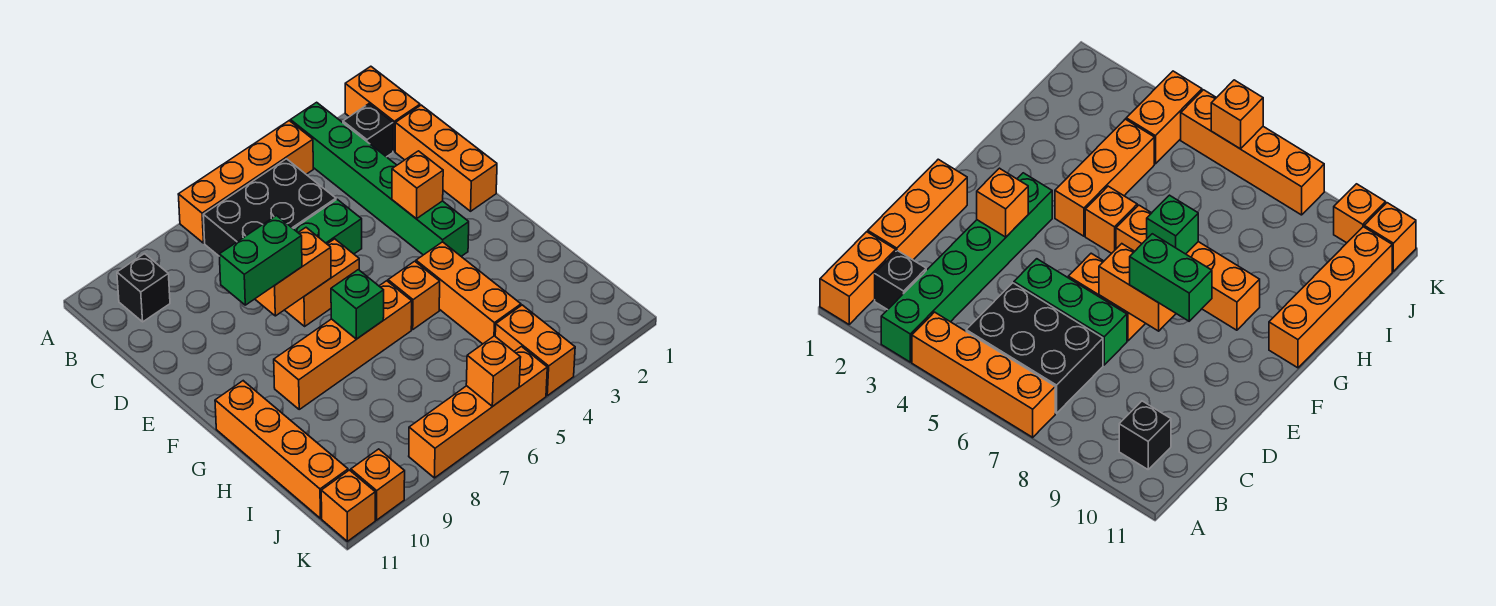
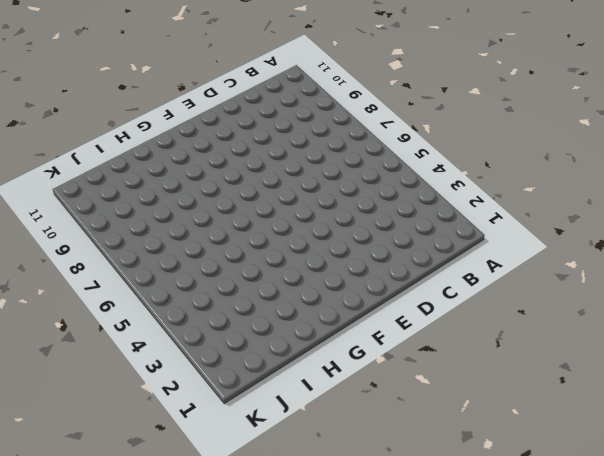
none -> orange brick A1:B1 level 1
none -> green brick A3:F3 level 1
none -> orange brick A4:A7 level 1

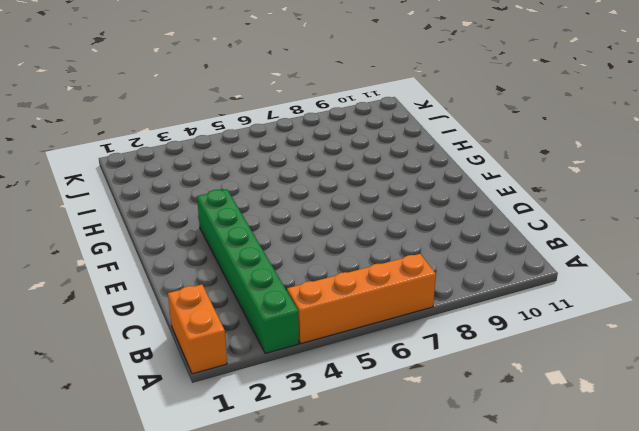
none -> black brick B2 level 1
none -> black brick B5:C7 level 1
none -> black brick B10 level 1

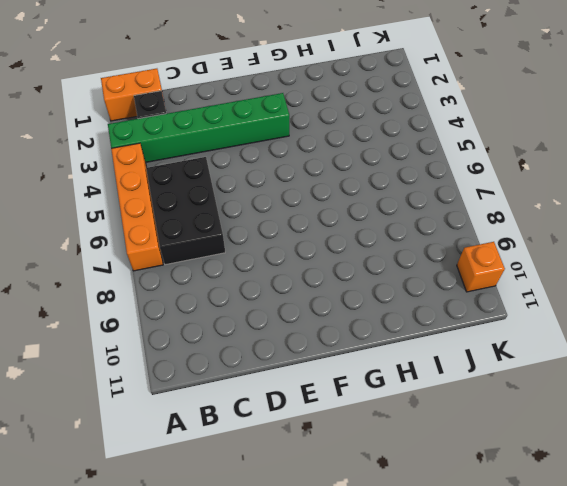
none -> black brick B10 level 1
none -> orange brick C1:E1 level 1
none -> green brick D5:D7 level 1

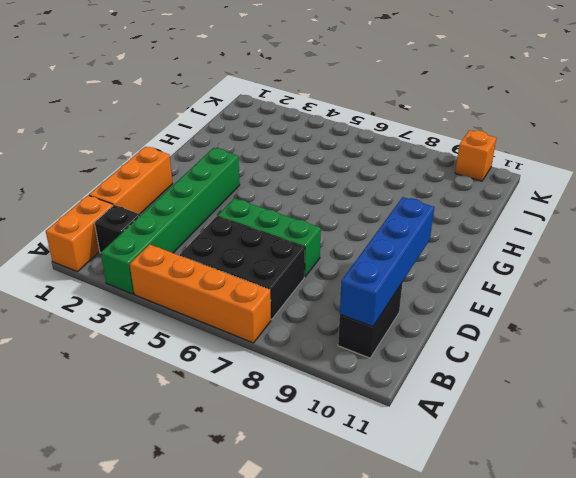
black brick B10:C10 level 1 -> black brick B10 level 1
blue brick B10:E10 level 2 -> none
none -> orange brick E6:E7 level 1
none -> orange brick G4:I4 level 1
none -> orange brick G5 level 1

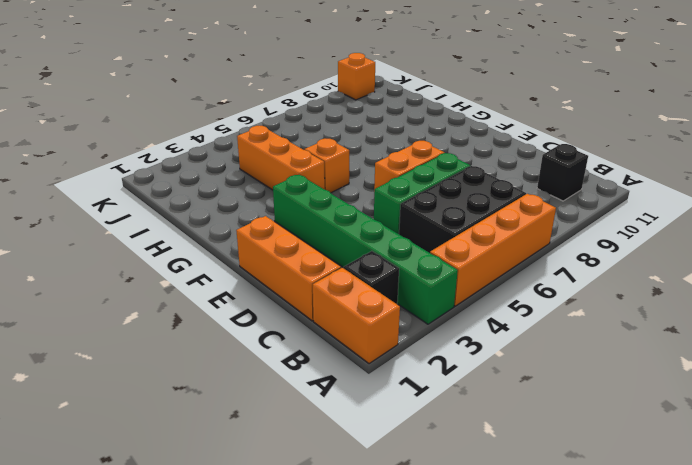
none -> orange brick G6:G9 level 1
none -> orange brick G11:J11 level 1
none -> orange brick J4:K4 level 1

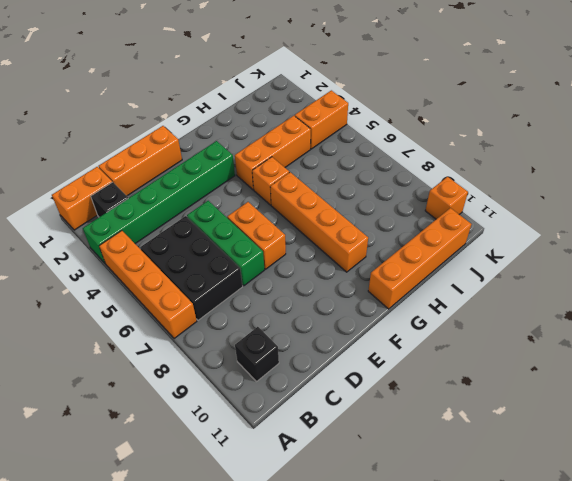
none -> orange brick K5:K8 level 1
none -> orange brick K11 level 1
none -> orange brick E3 level 2

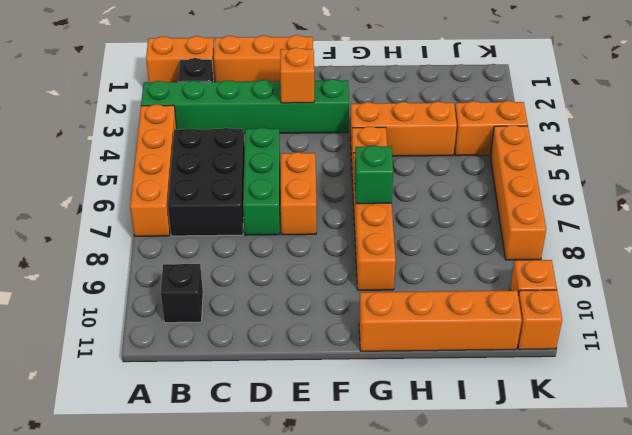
none -> orange brick E7:E8 level 2
none -> orange brick K6 level 2
none -> green brick E8:E9 level 3

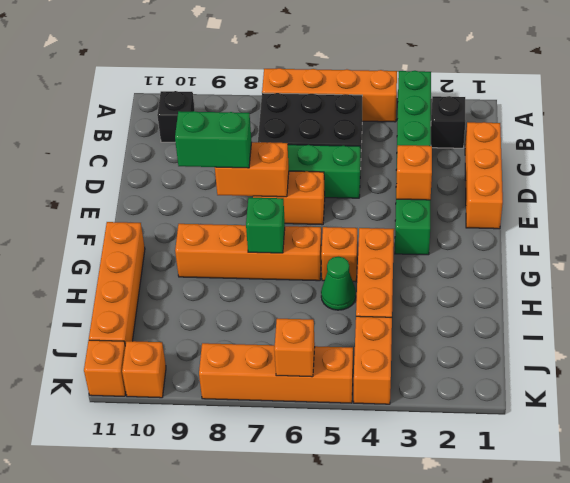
green cone H5 level 1 -> none
none -> orange brick A1:B1 level 1

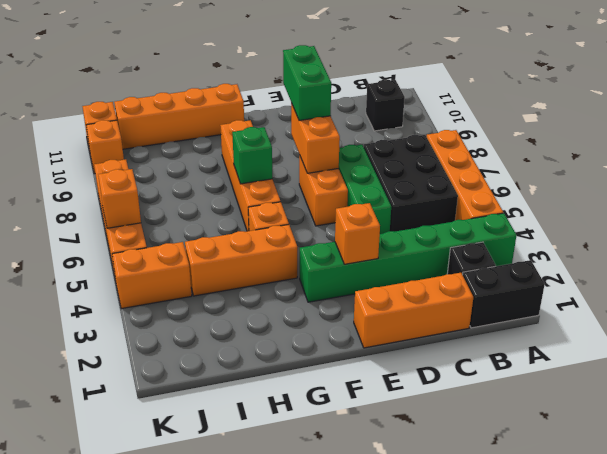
black brick A1:B1 level 1 -> orange brick A1:B1 level 1

